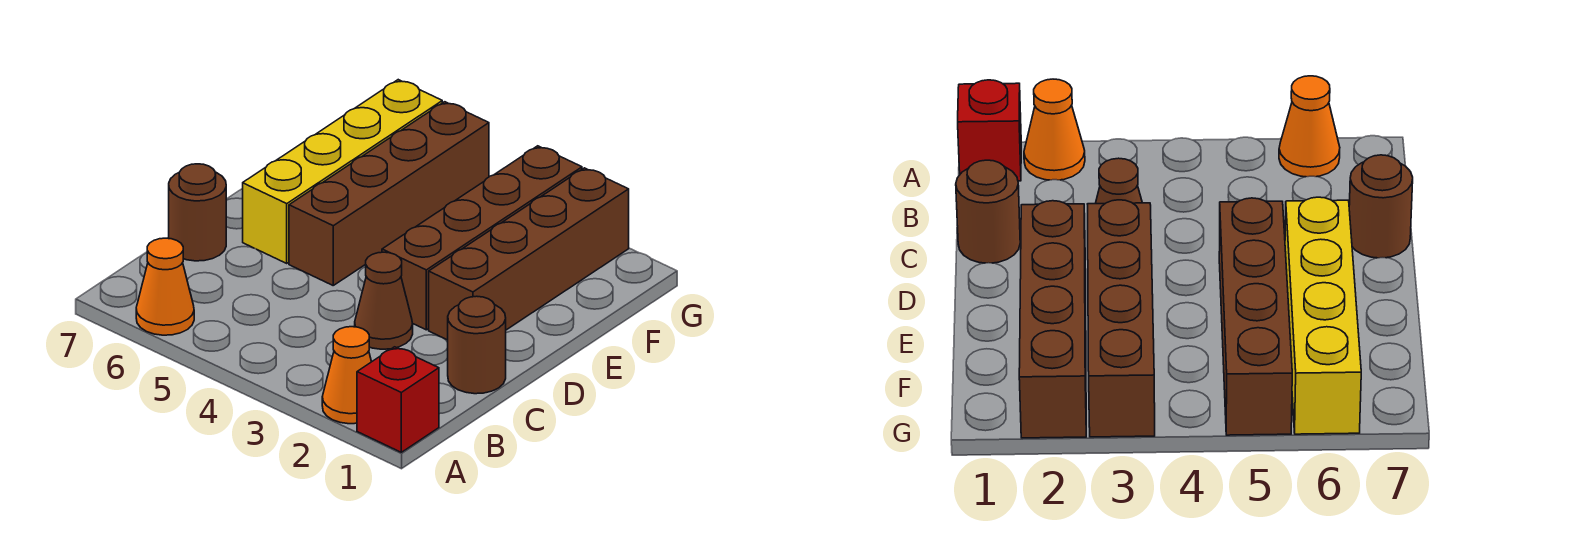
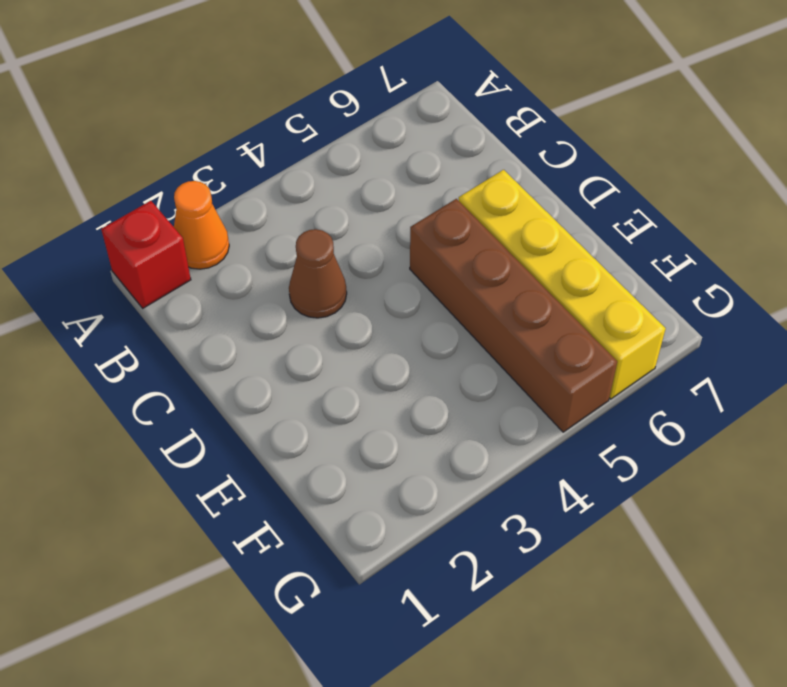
none -> orange cone A6 level 1
none -> brown round brick C1 level 1

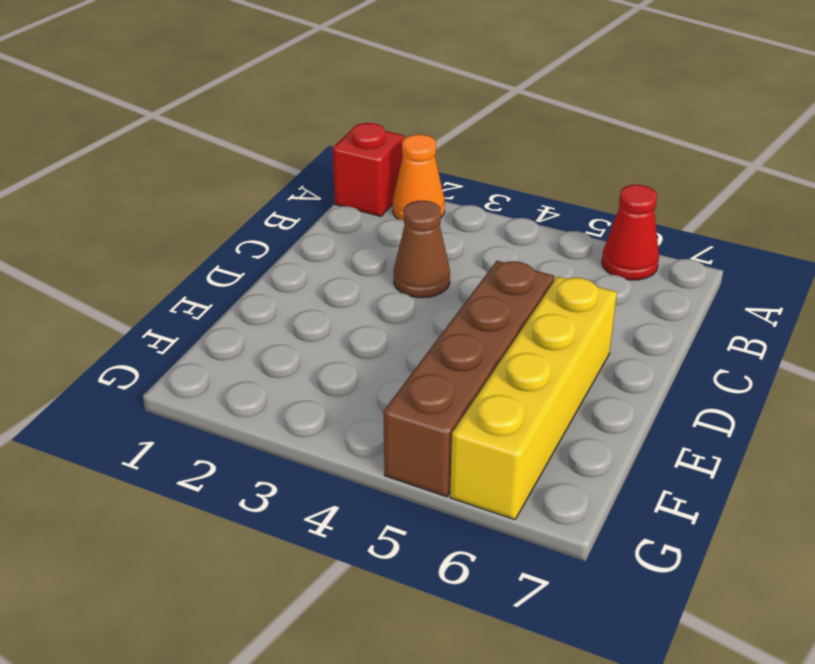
red cone A6 level 1 -> orange cone A6 level 1
none -> brown round brick C1 level 1
none -> brown round brick C7 level 1

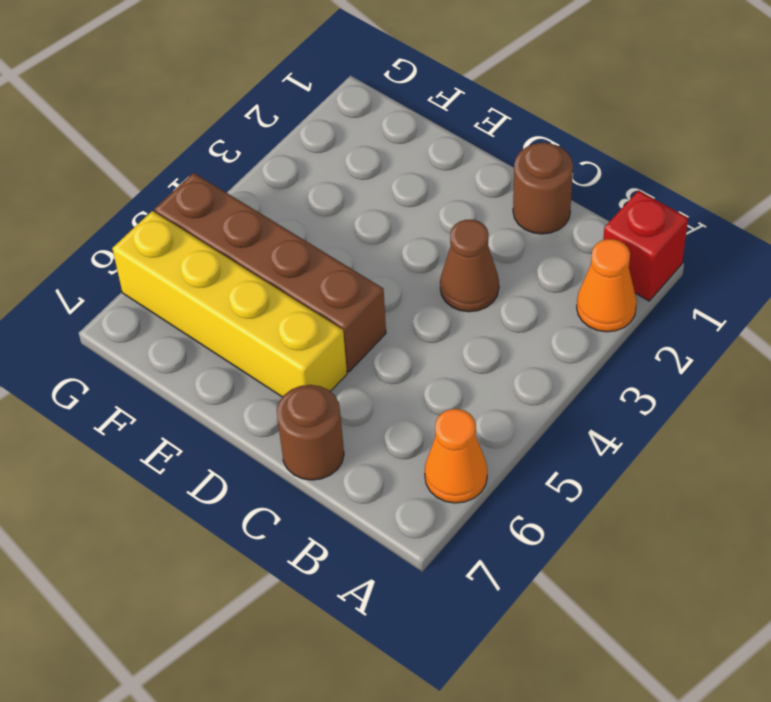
none -> brown brick D2:G2 level 1
none -> brown brick D3:G3 level 1

